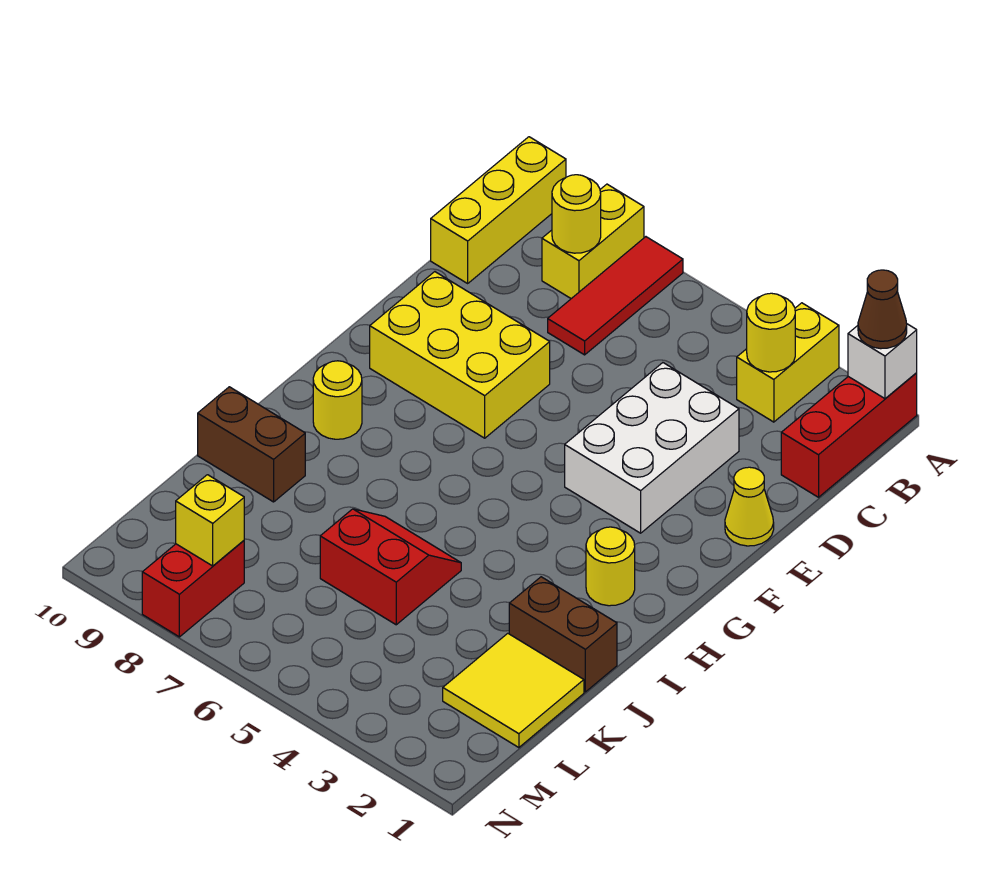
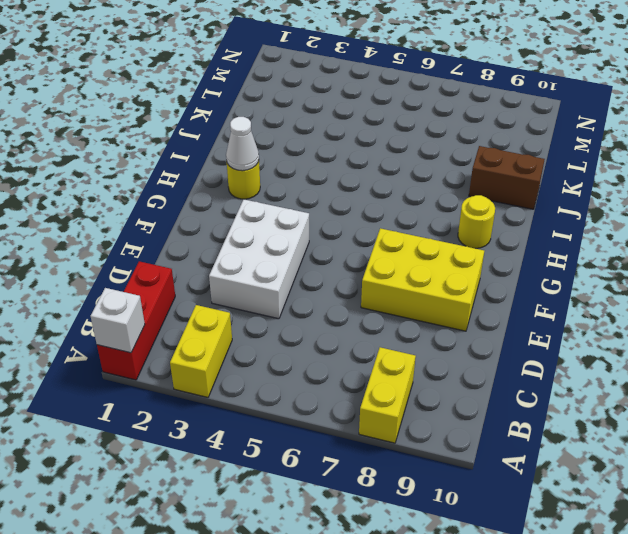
white cone H2 level 2 -> none
none -> red tile A7:C7 level 1
none -> yellow brick A10:C10 level 1
none -> yellow cone E1 level 1

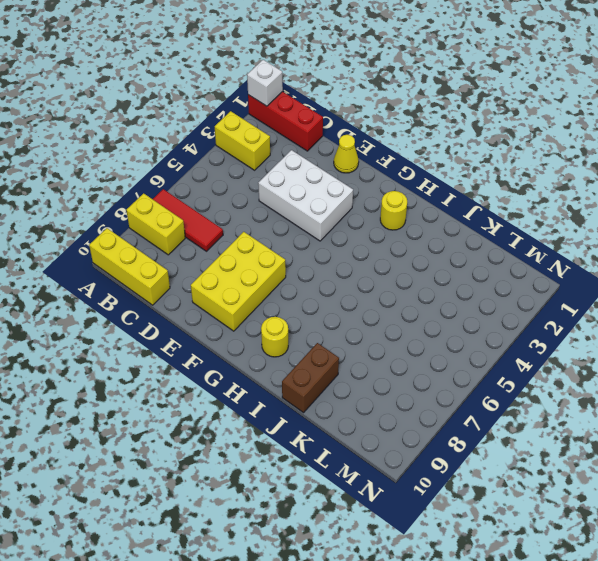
none -> brown brick J1:J2 level 1
none -> red slope J5:K6 level 1 top K
none -> yellow tile K1:L2 level 1

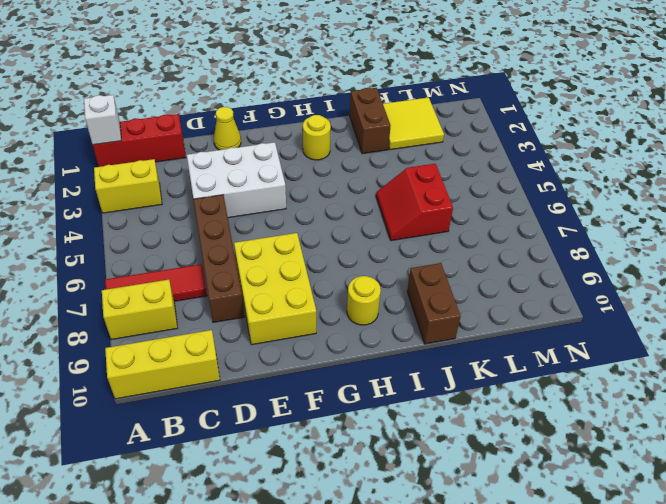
brown brick D5:D8 level 1 -> none
none -> red brick M8:N8 level 1
none -> yellow round brick B3 level 2
none -> yellow round brick B8 level 2

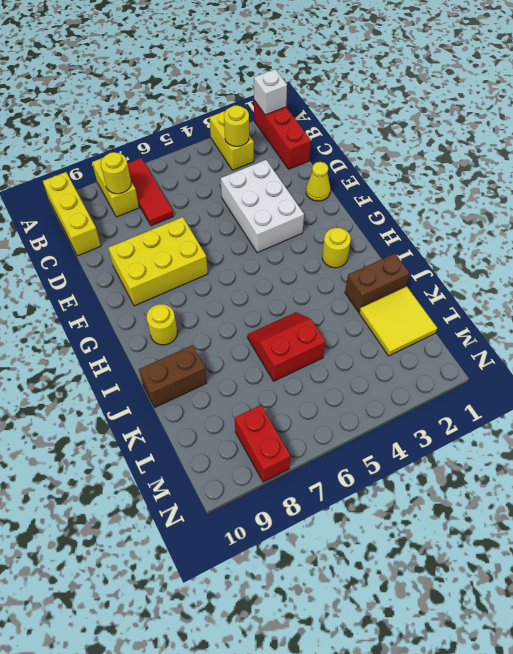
none -> yellow brick M8 level 2
none -> brown cone A1 level 3

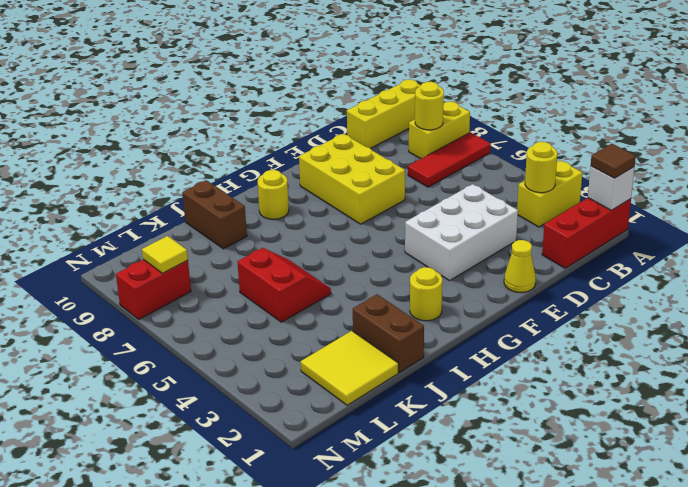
brown tile A1 level 3 -> brown cone A1 level 3
yellow tile M8 level 2 -> yellow brick M8 level 2

